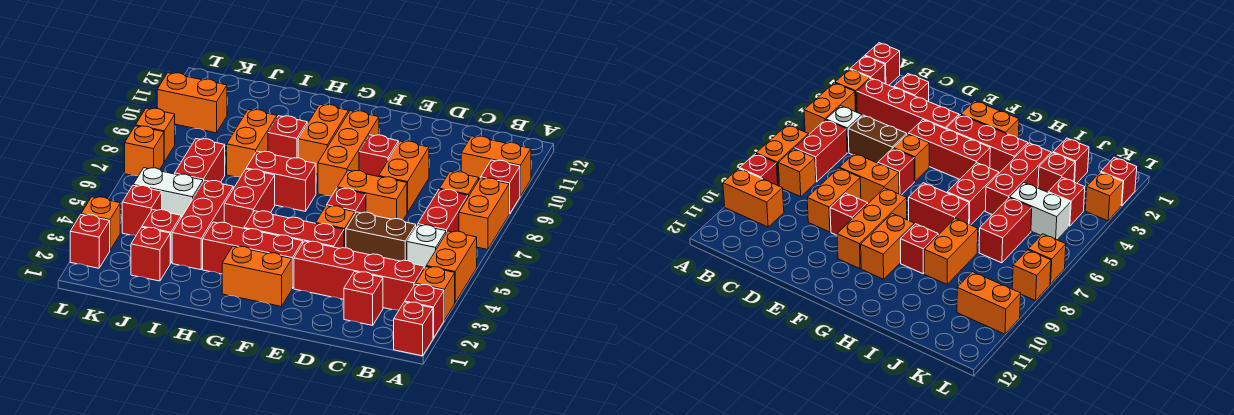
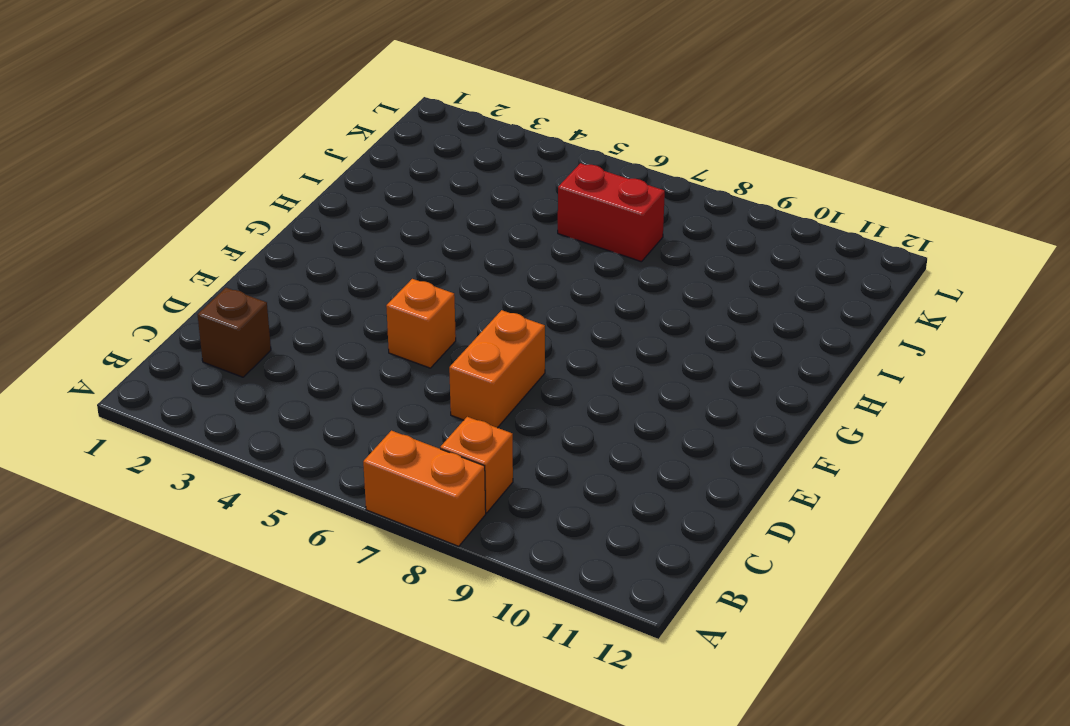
brown brick C2 level 1 -> red brick C2 level 1
none -> red brick A1 level 1
none -> red brick A2 level 1
none -> orange brick A3 level 1
none -> orange brick A4:A5 level 1

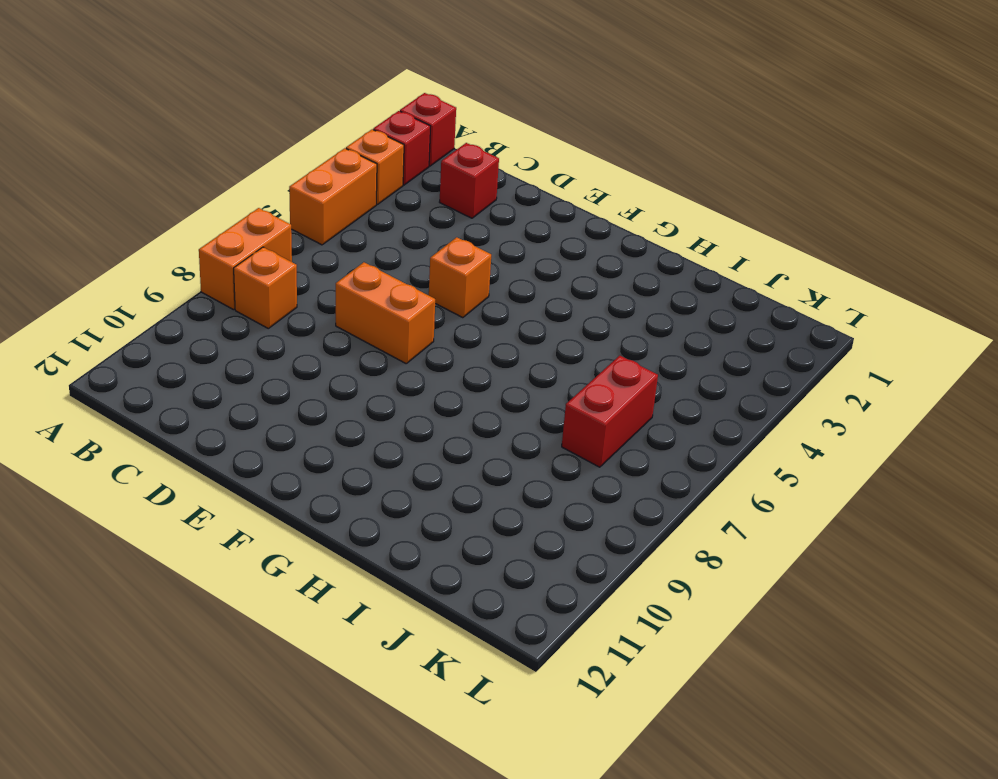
none -> red brick A9 level 1
none -> orange brick A10:B10 level 1
none -> red brick B3:E3 level 1
none -> white brick B5 level 1

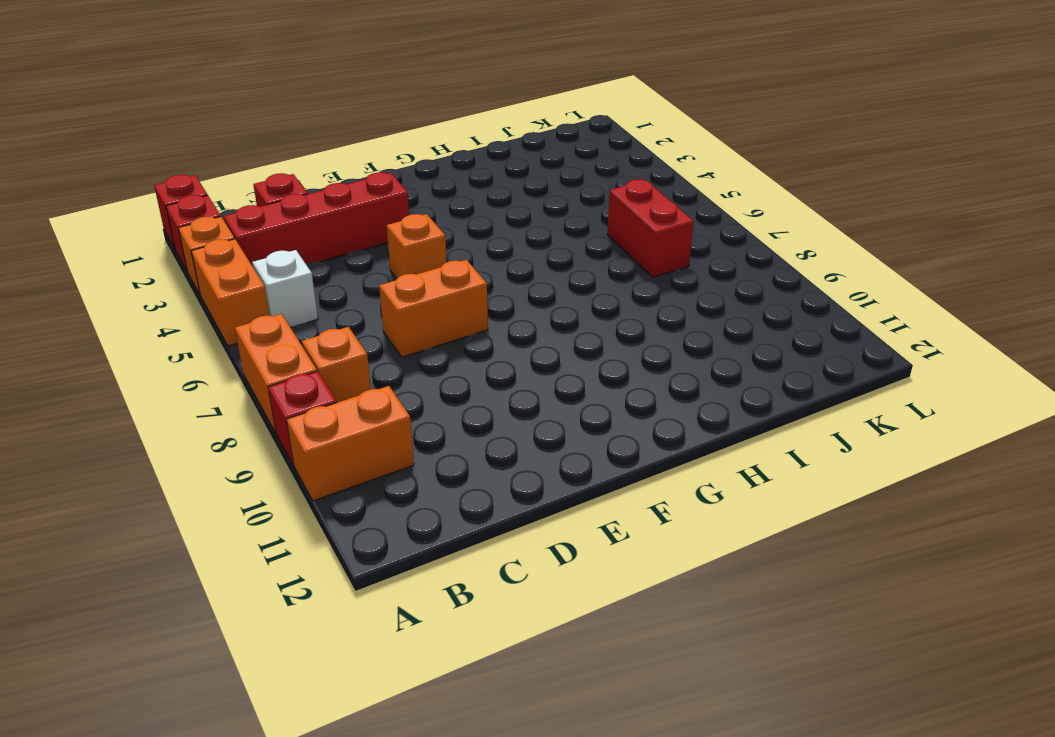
none -> red brick B6:B7 level 1
none -> brown brick C5:D5 level 1
none -> orange brick D8:D9 level 1
none -> red brick E4:G4 level 1

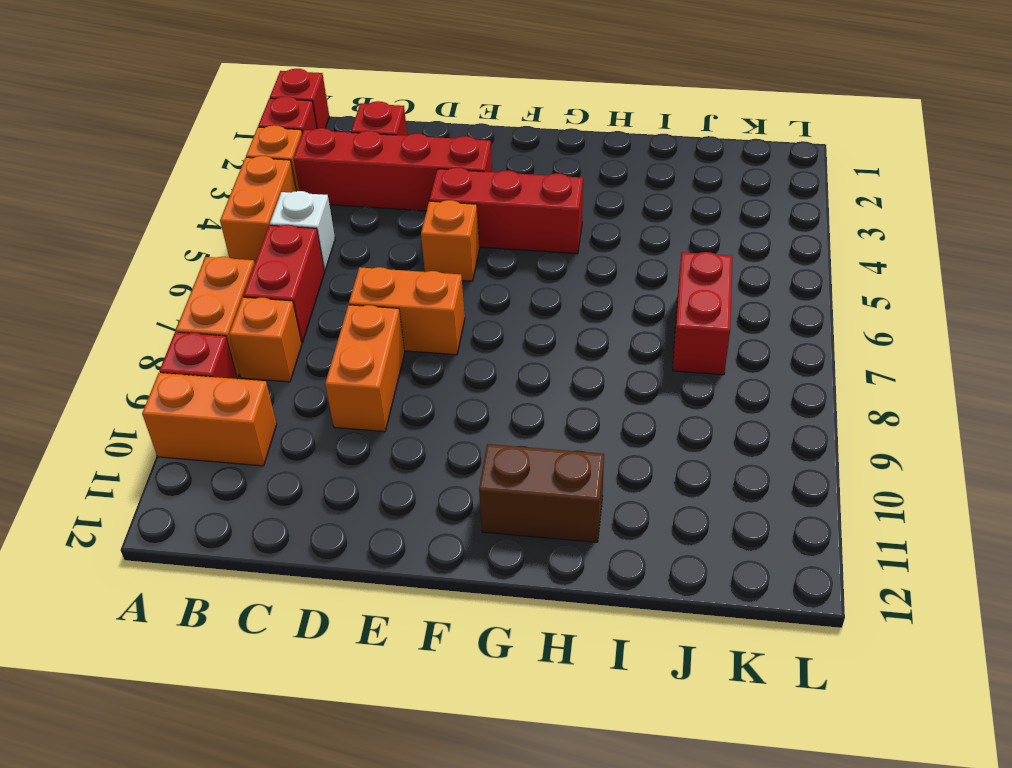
brown brick G11:H11 level 1 -> brown brick C5:D5 level 1
none -> red brick E6 level 1
none -> red brick E9 level 1
none -> orange brick F2:G2 level 1
none -> red brick F3:H3 level 1

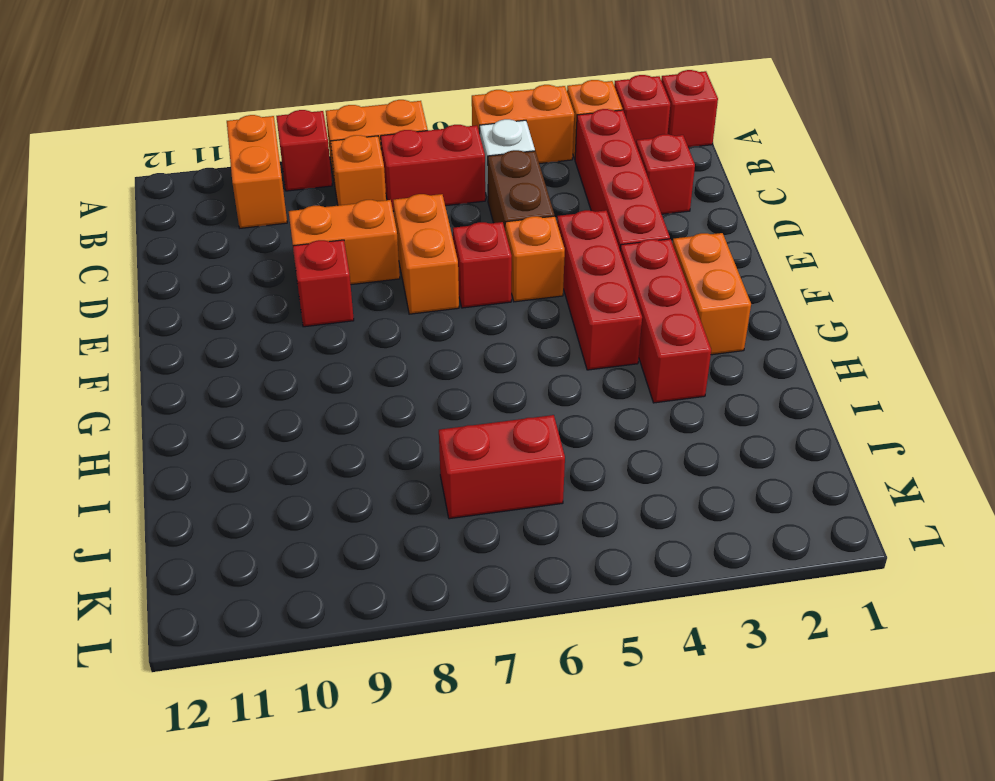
none -> orange brick F8:F10 level 1
none -> red brick G7:H7 level 1
none -> orange brick G9:G10 level 1
none -> red brick H5:H6 level 1

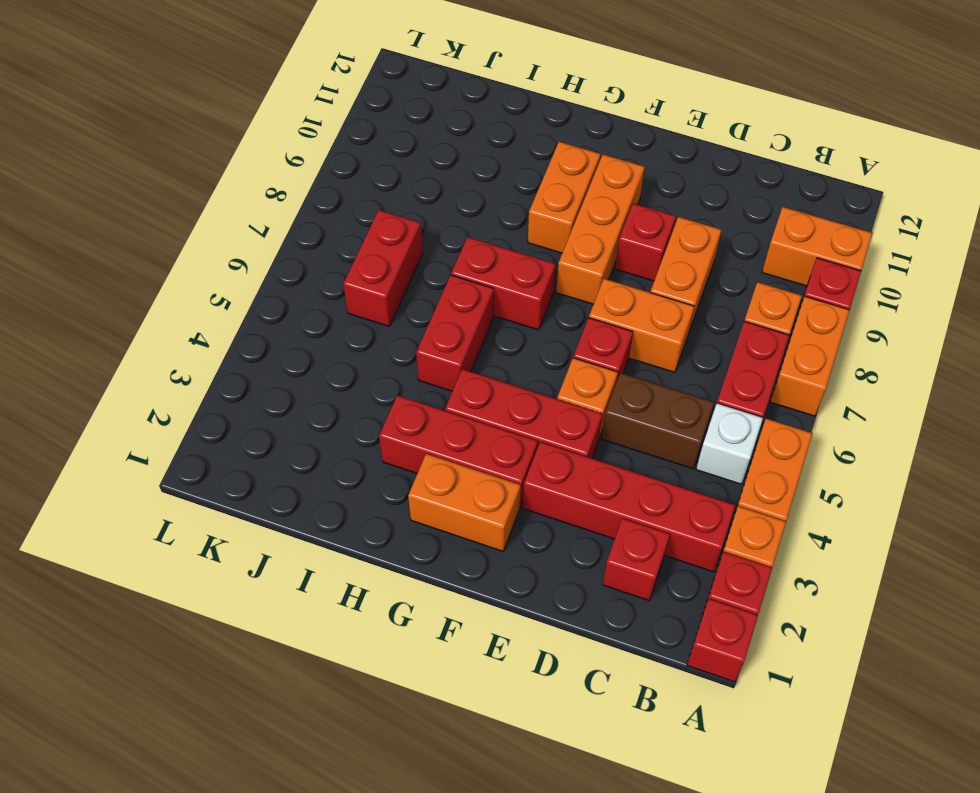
none -> red brick H9 level 1
none -> red brick I3:I5 level 1
none -> orange brick I8:I9 level 1
none -> red brick J2 level 1

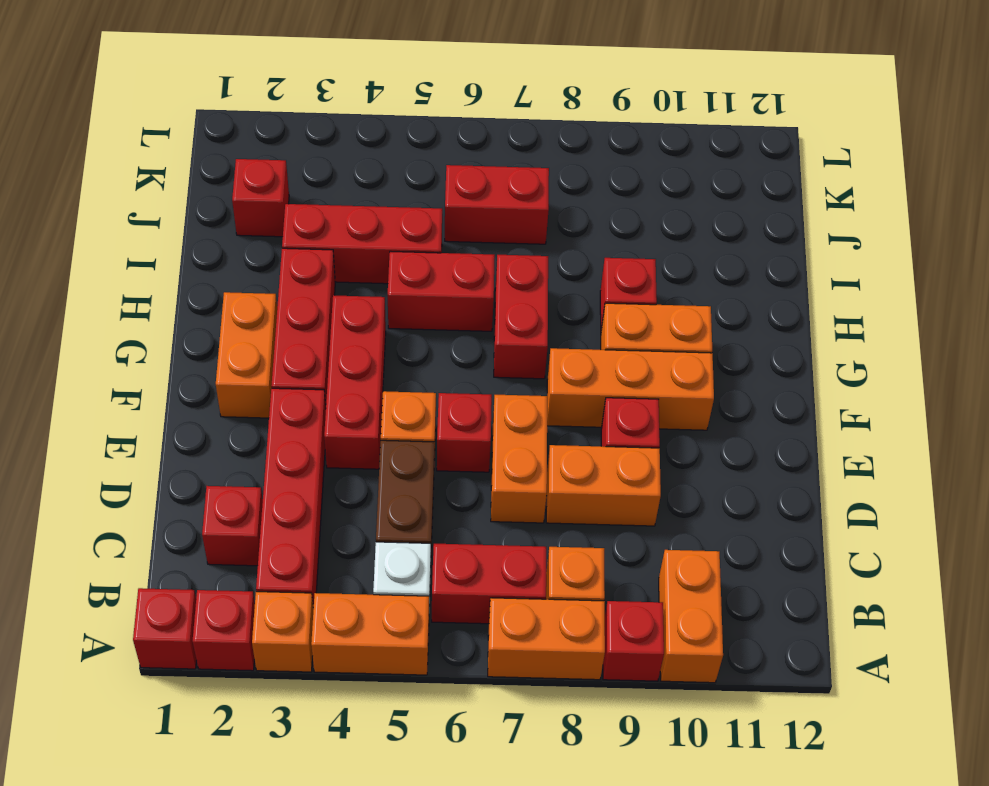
none -> orange brick I8:I9 level 1
none -> red brick J3 level 1
none -> white brick J5:K5 level 1
none -> red brick K4 level 1

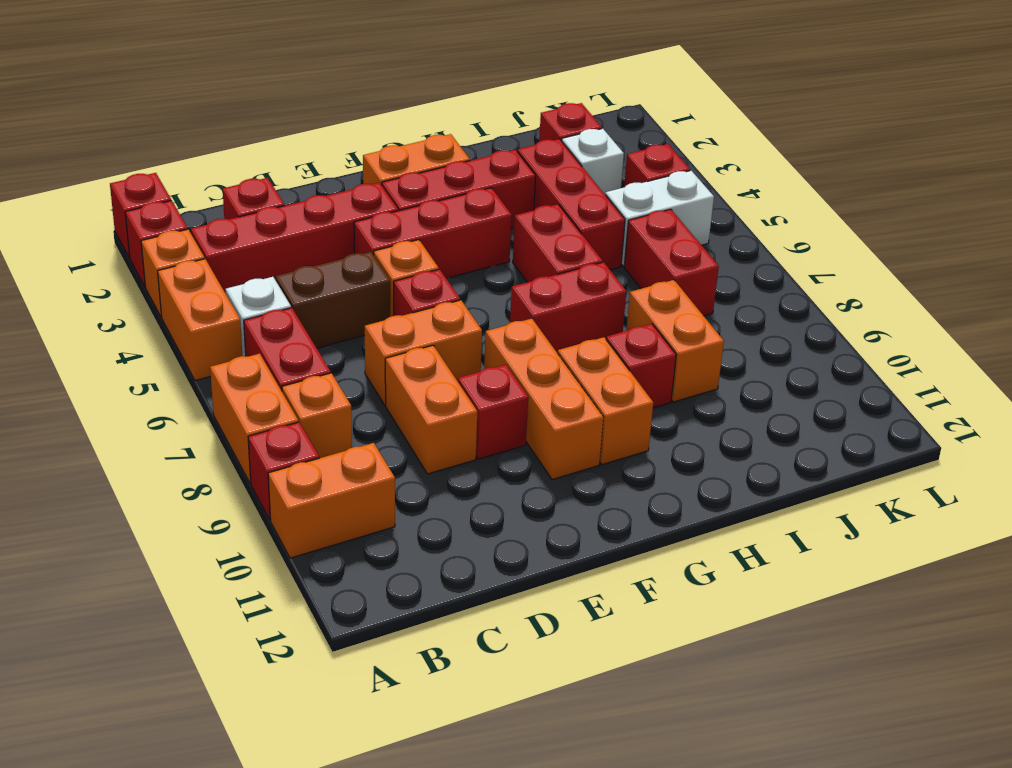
white brick J3 level 1 -> red brick J3 level 1
none -> orange brick K10:L10 level 1
none -> red brick L2 level 1
none -> orange brick L3 level 1
none -> orange brick L7 level 1

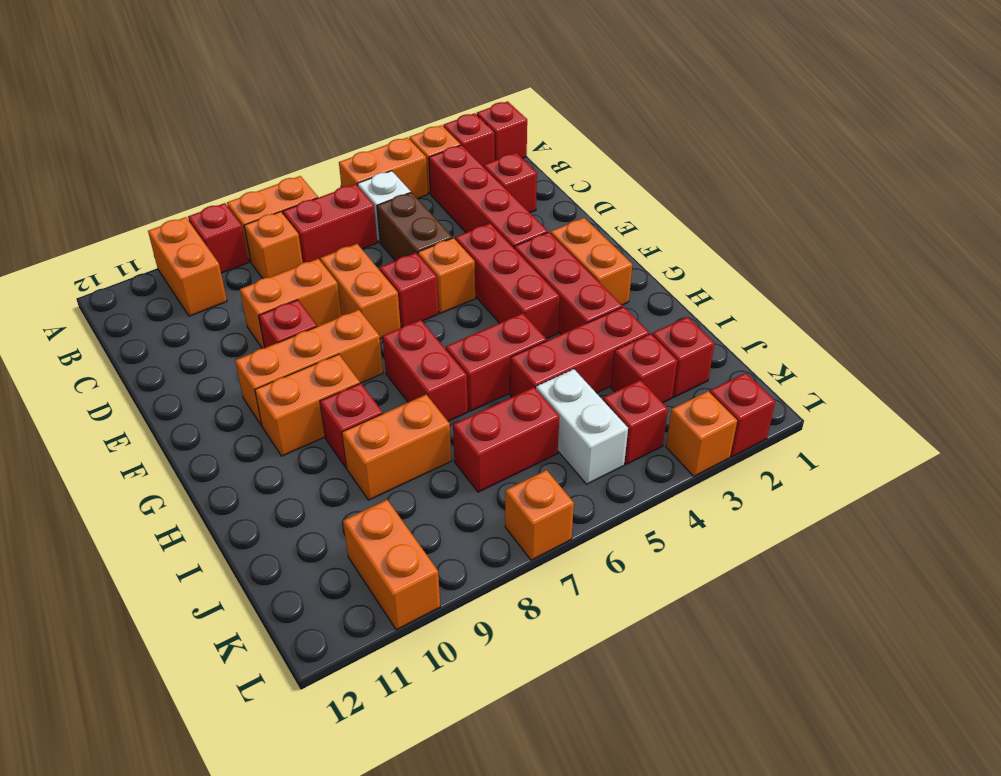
none -> orange brick L8 level 1

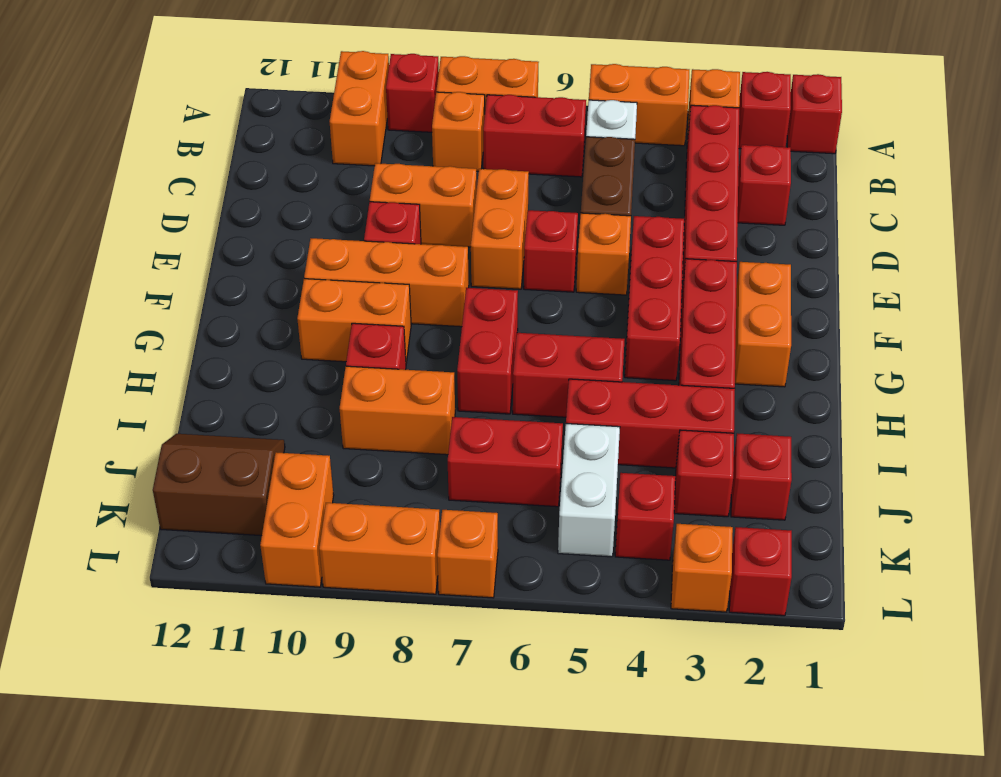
brown slope J11:K12 level 1 top K -> none
orange brick L8:L9 level 1 -> orange brick L8 level 1

